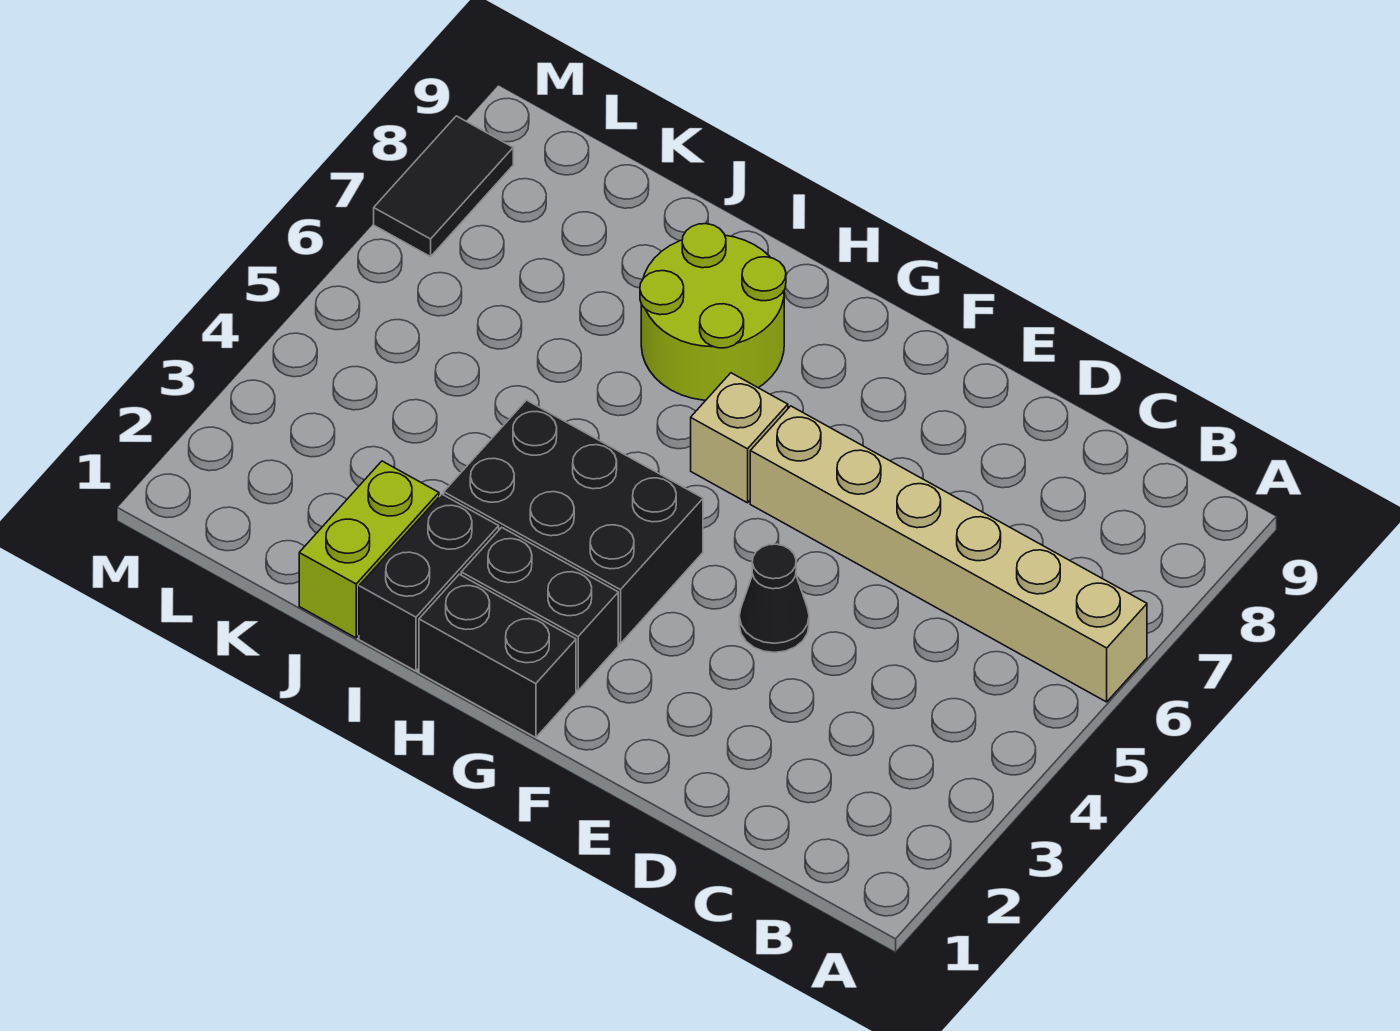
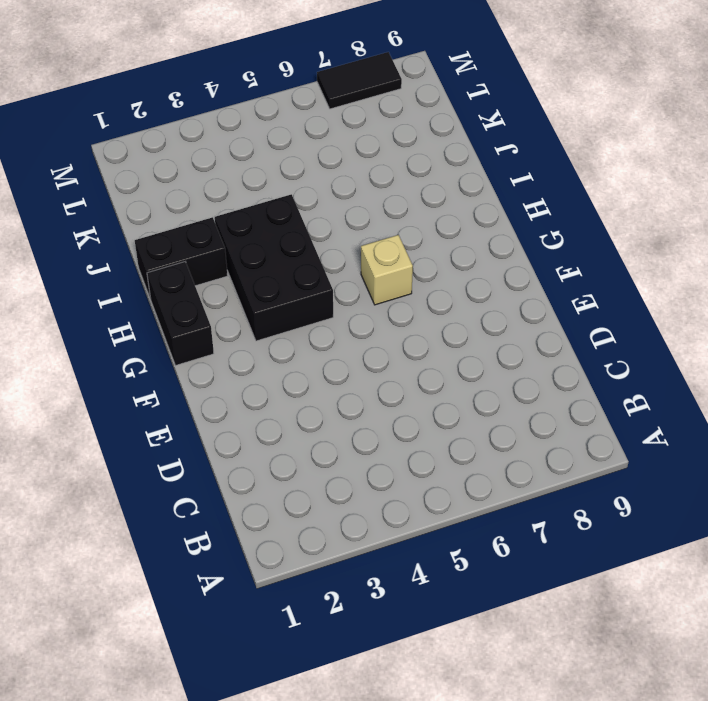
none -> tan brick A6:F6 level 1
none -> black cone E4 level 1

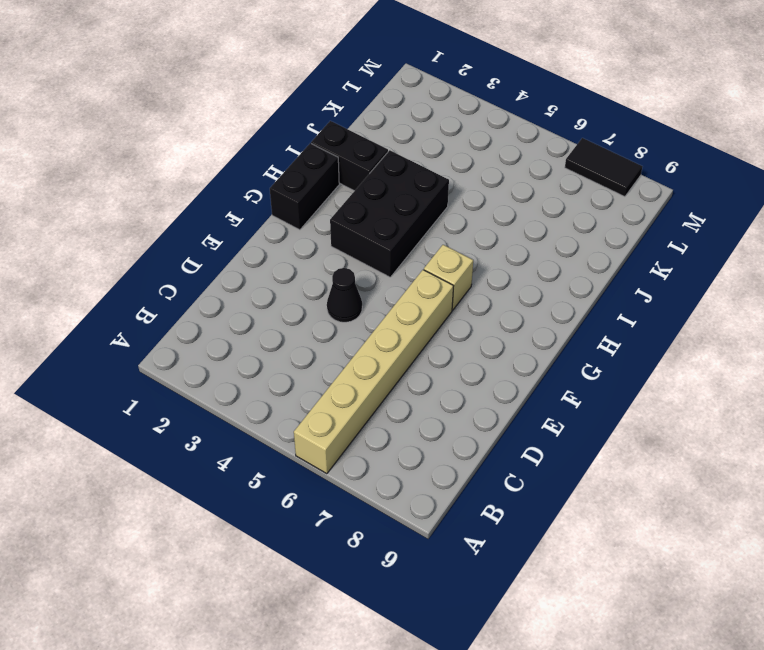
none -> black brick G2:H2 level 1
none -> lime round brick H7:I8 level 1

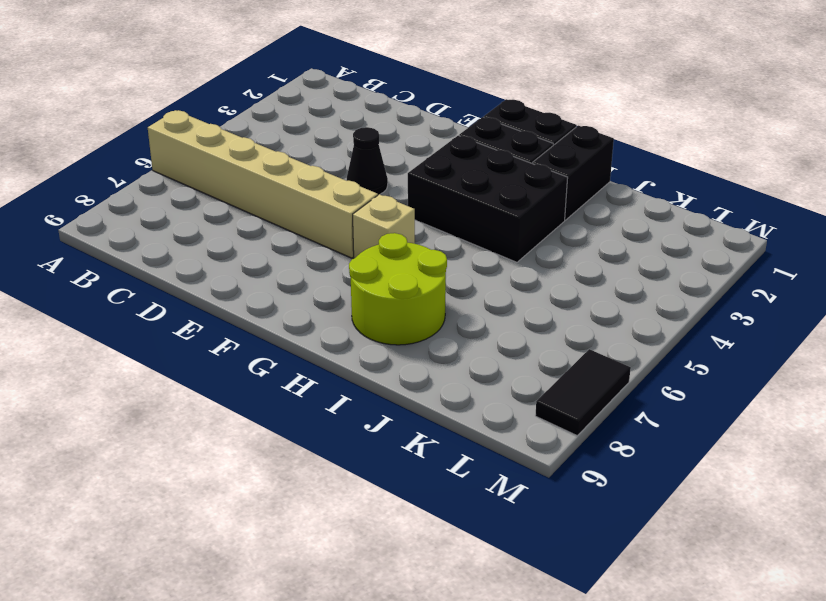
none -> lime brick J1:J2 level 1

